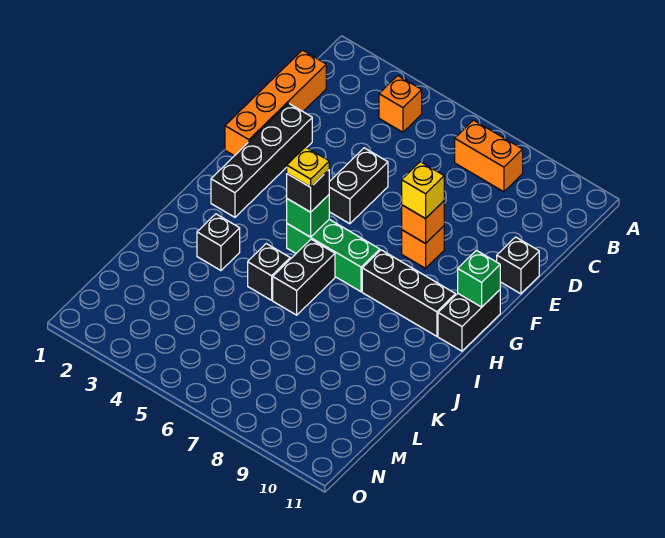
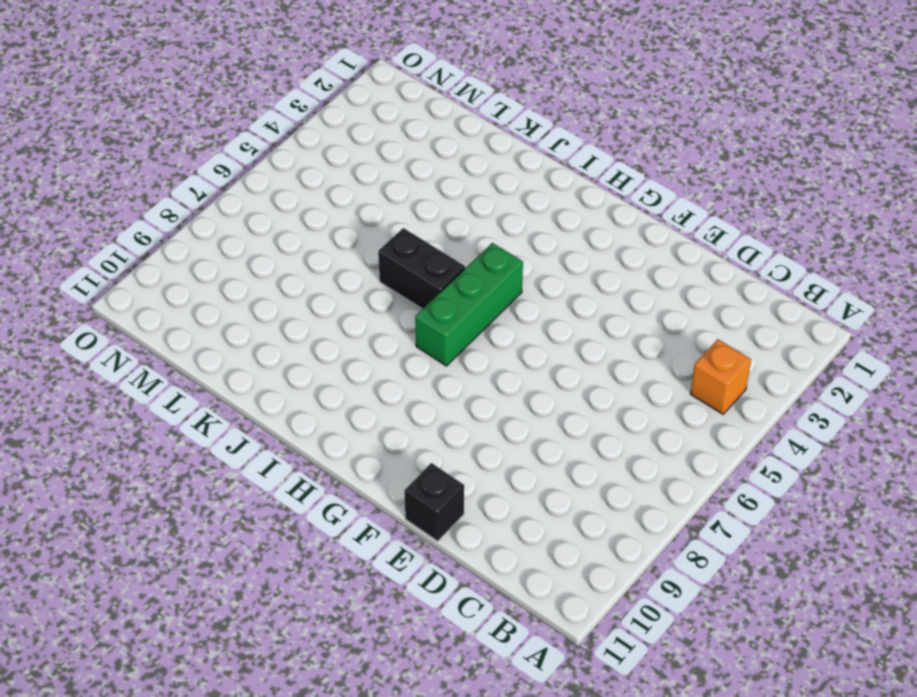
none -> orange brick B7:B8 level 1
none -> orange brick C1:F1 level 1
none -> black brick E2:H2 level 1

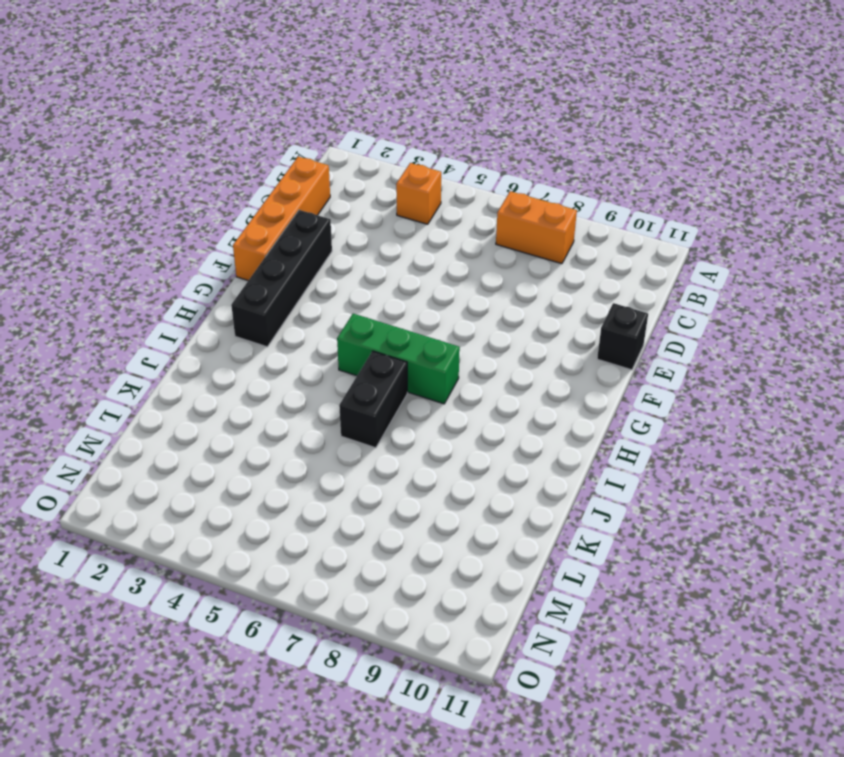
none -> black brick E5:F5 level 1
none -> orange brick F8 level 1
none -> black brick G11:H11 level 1

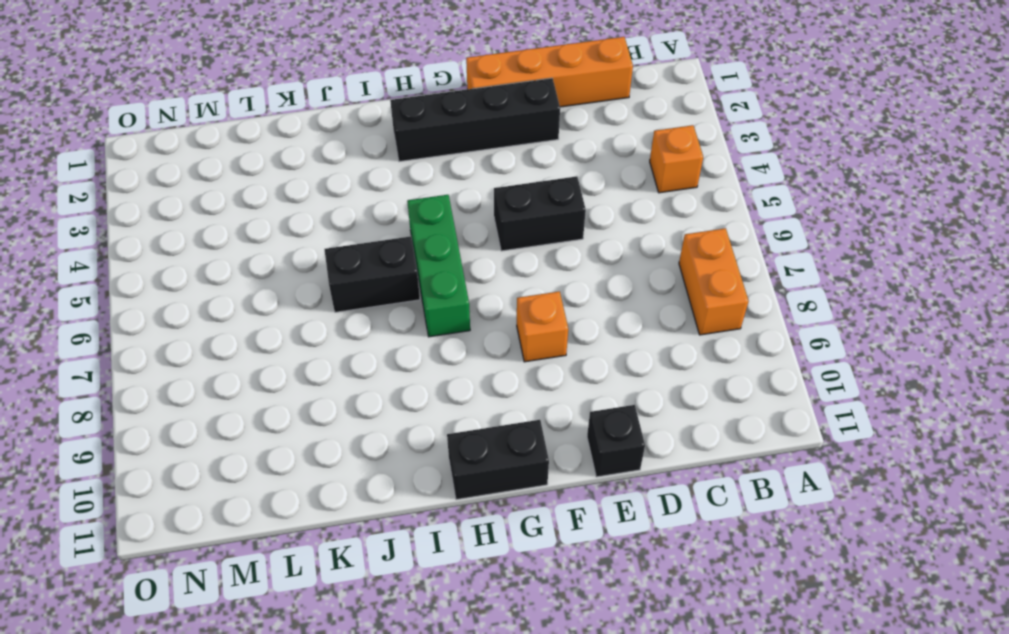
none -> black brick H8:H10 level 1
none -> black brick J3 level 1
none -> black brick J5 level 1

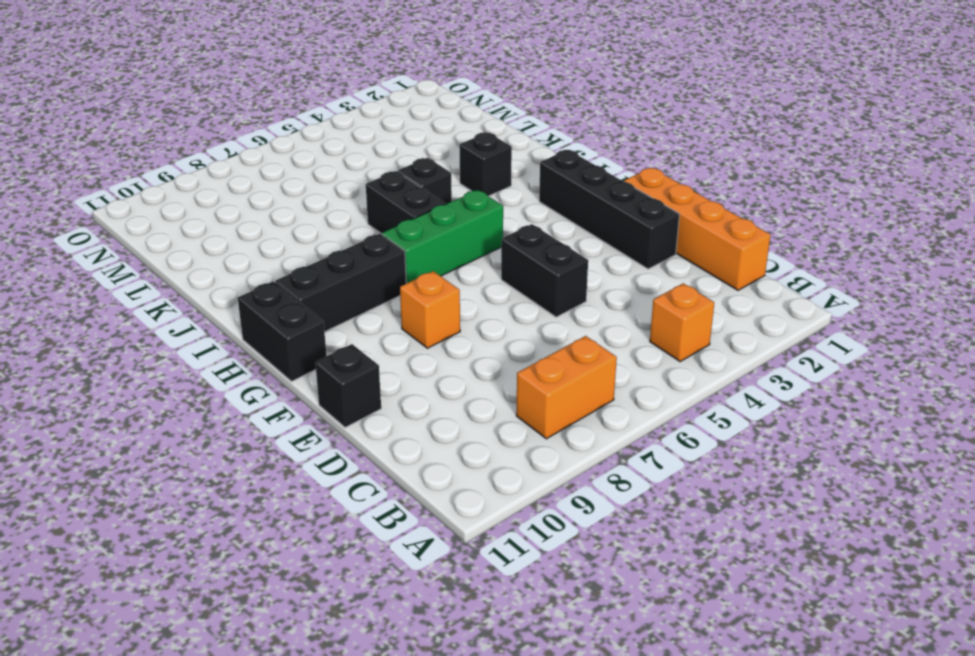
none -> orange brick F8 level 2
none -> green brick G11 level 2
none -> green brick H5 level 2

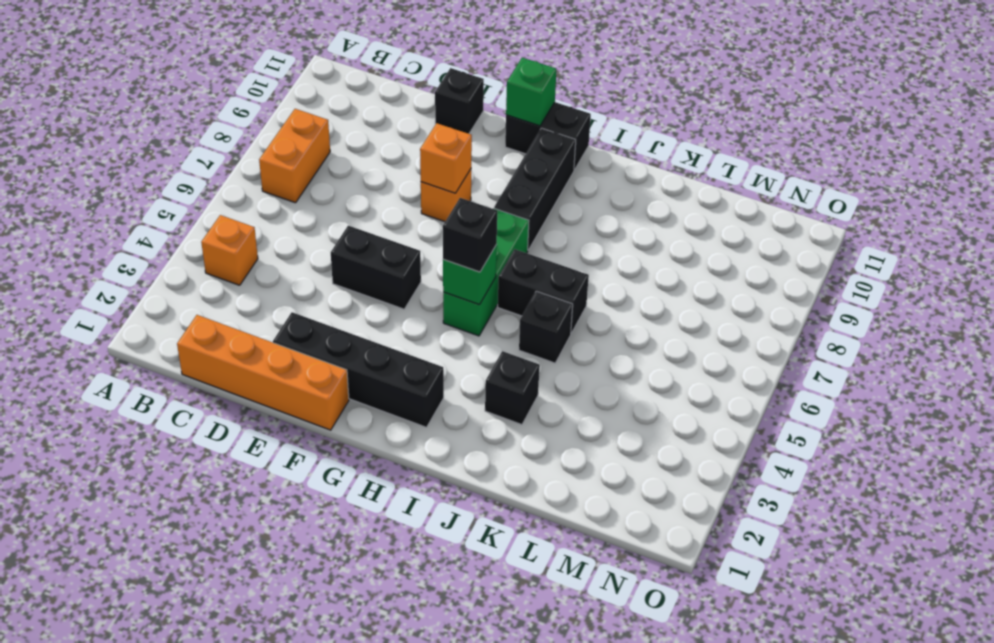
none -> yellow brick F8 level 3
none -> yellow plate H5 level 4

